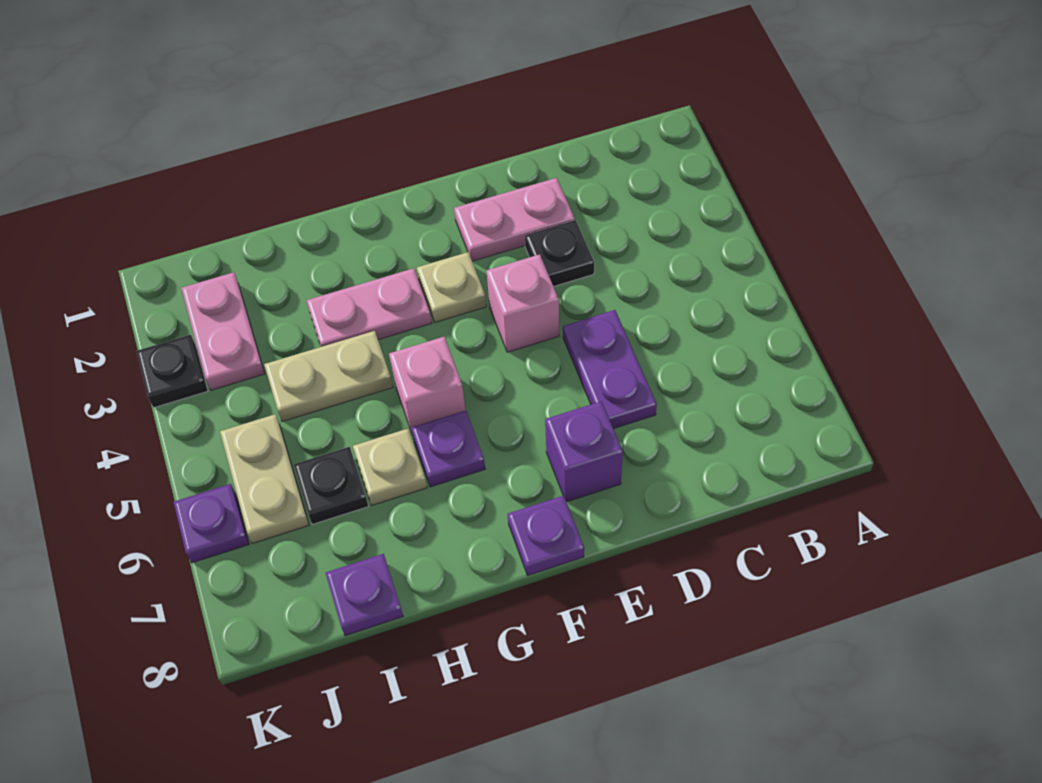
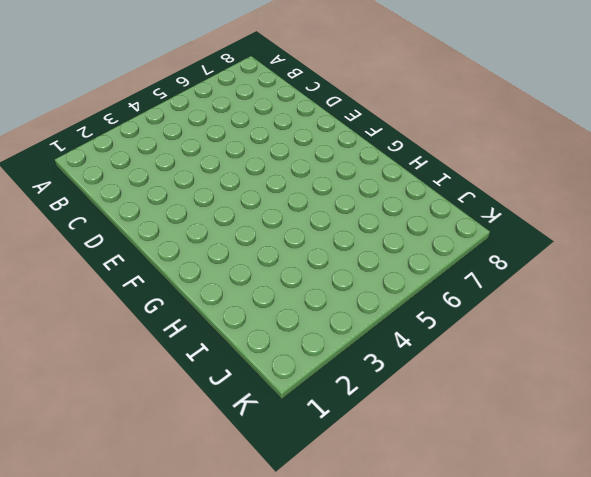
none -> pink plate D2:E2 level 1
none -> black plate D3 level 1
none -> purple plate D5:D6 level 1

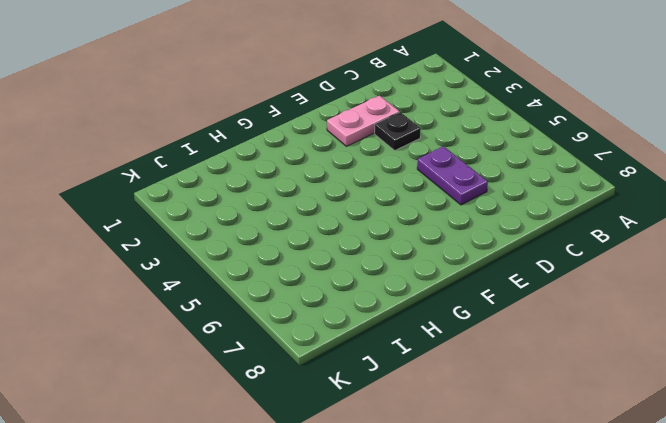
none -> pink brick E4 level 1
none -> purple brick E7 level 1
none -> tan plate F3 level 1

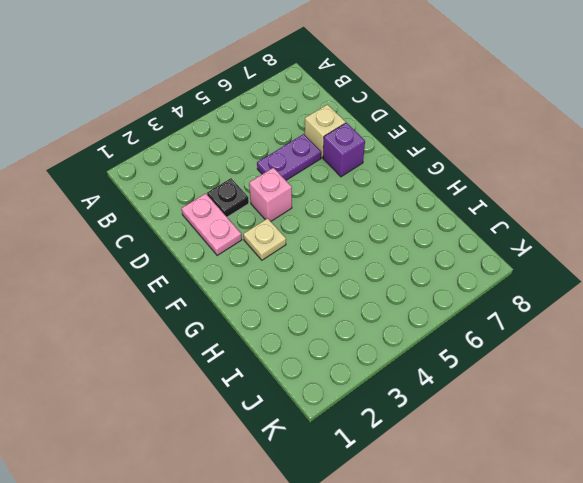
tan brick D7 level 1 -> none
none -> purple plate F8 level 1
none -> pink plate G3:H3 level 1
none -> pink brick G5 level 1

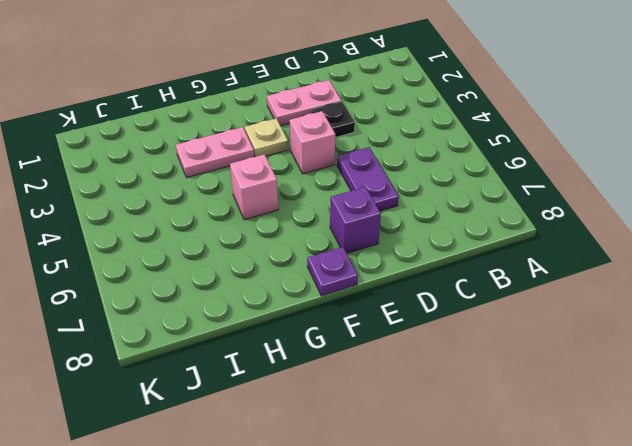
none -> purple plate G6 level 1
none -> tan plate H4:I4 level 1
none -> tan plate H6 level 1

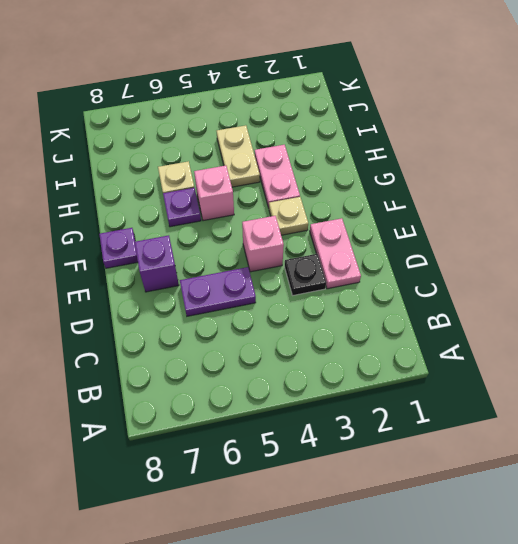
none -> black plate I6 level 1
none -> purple plate I8 level 1
none -> pink plate J2:J3 level 1

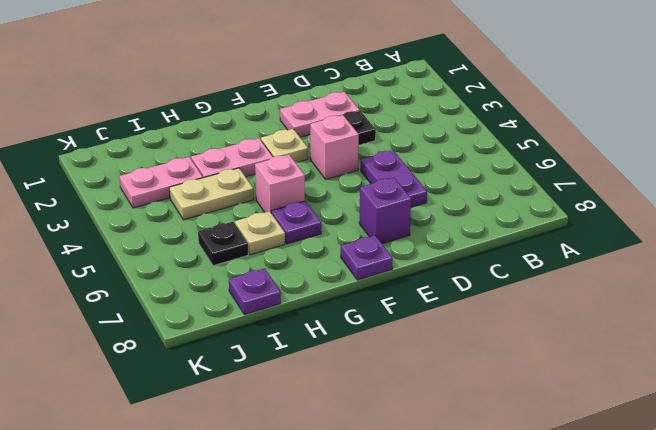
pink plate I3:J3 level 1 -> pink plate J2:J3 level 1
none -> tan plate J5:J6 level 1
none -> black plate K3 level 1
none -> purple plate K6 level 1

